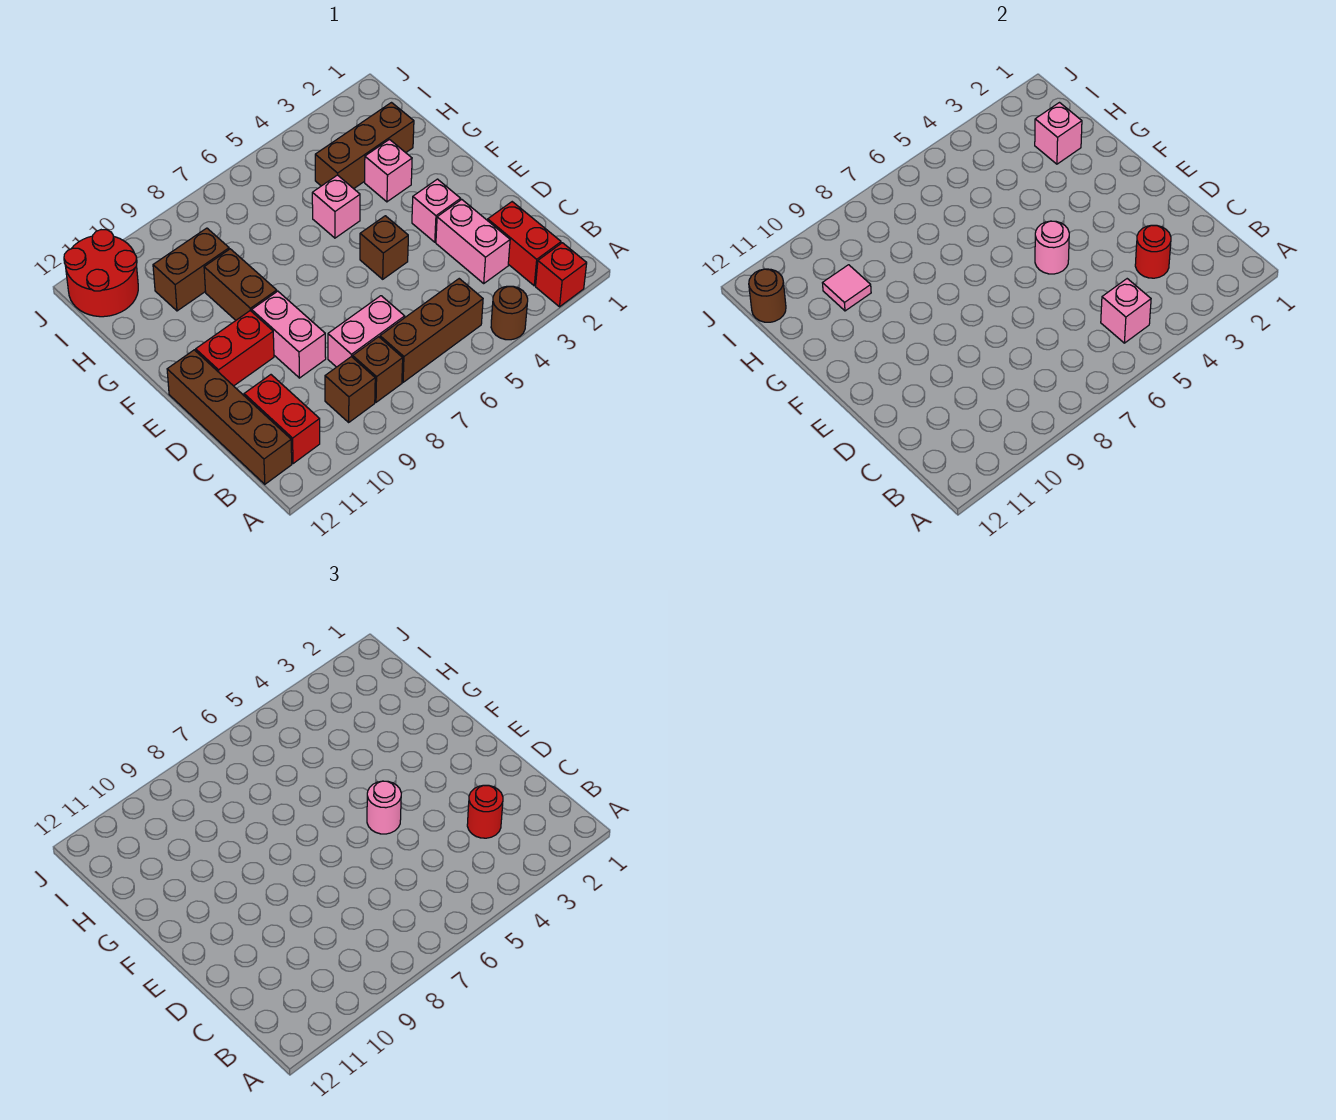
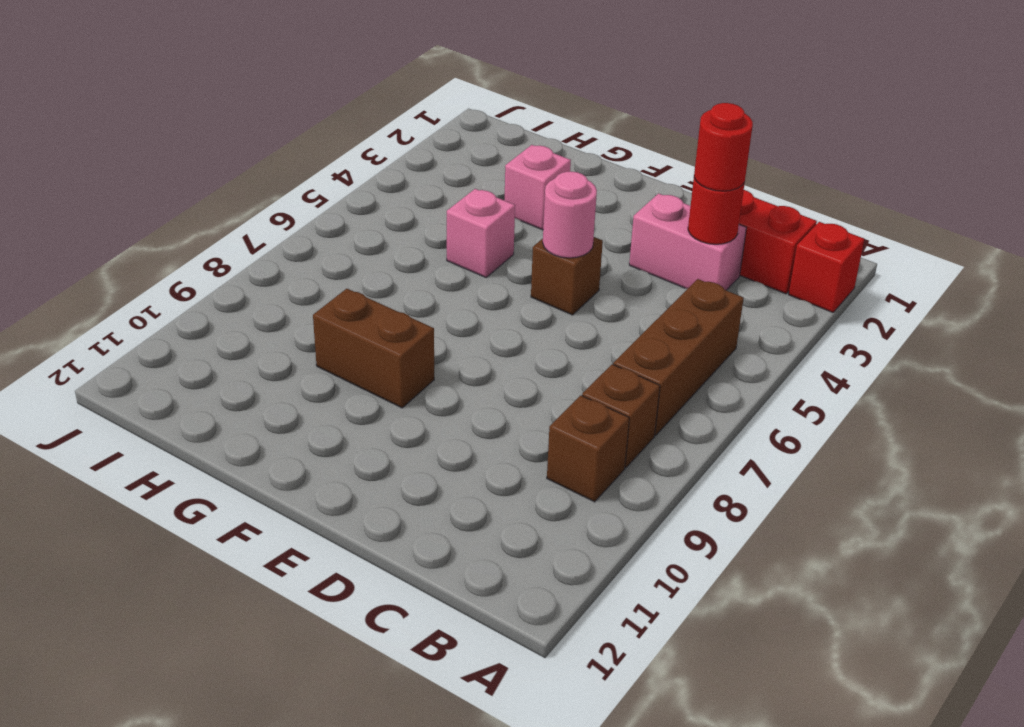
none -> brown round brick A4 level 1
none -> red brick B11:C11 level 1
none -> brown brick B12:E12 level 1

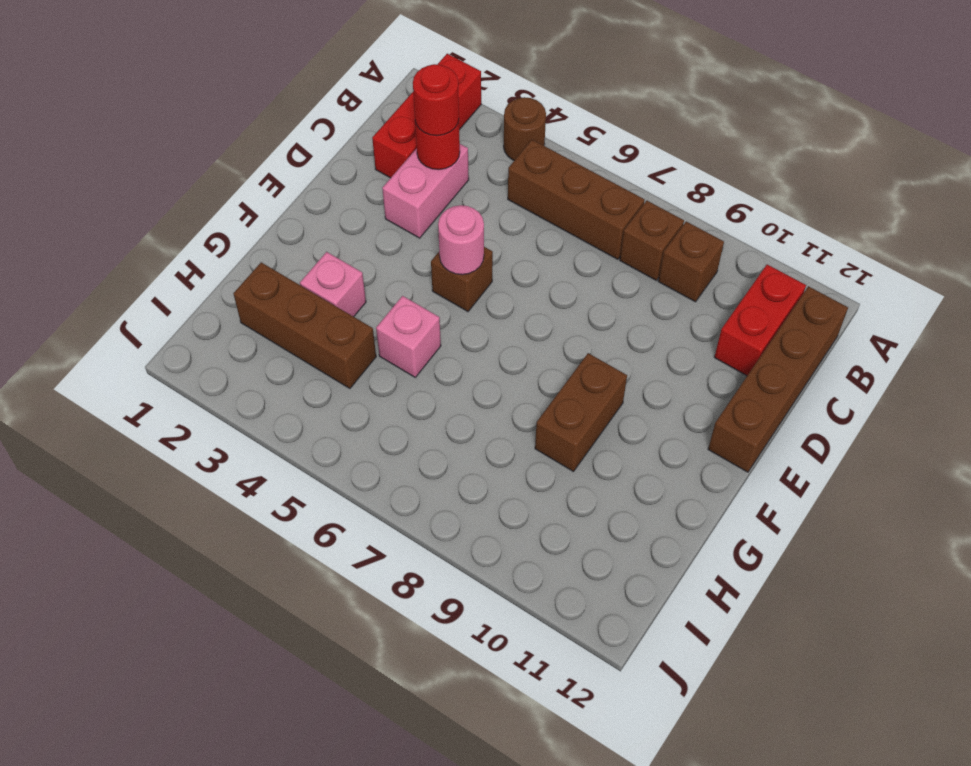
none -> pink brick C7:C8 level 1
none -> pink brick D9:E9 level 1
none -> pink brick E3 level 1

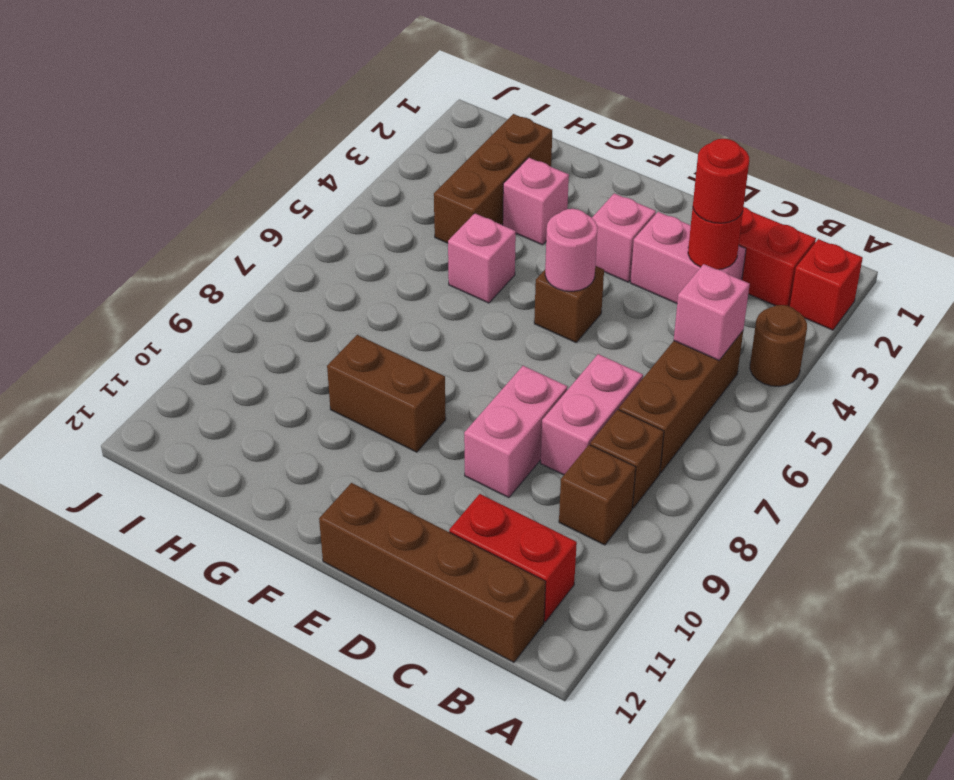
pink brick D8:D9 level 1 -> pink brick D9:E9 level 1
none -> red brick E10:E11 level 1
none -> brown brick H9:H10 level 1
none -> red round brick I11:J12 level 1

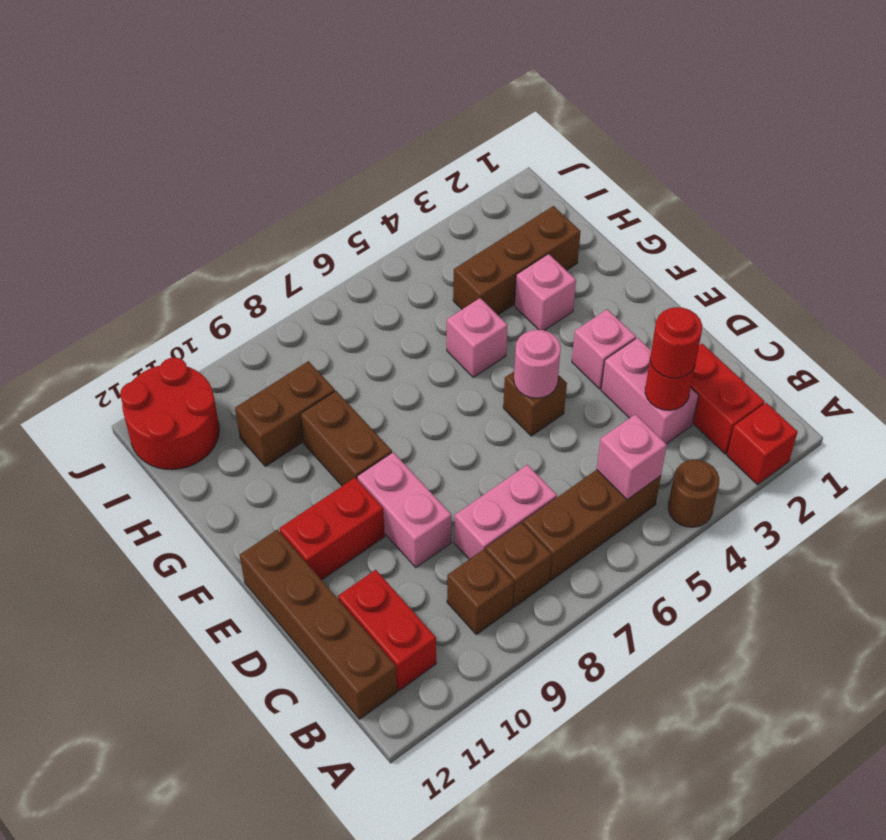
none -> pink brick H2 level 2
none -> pink tile H10 level 2
none -> brown round brick I12 level 2

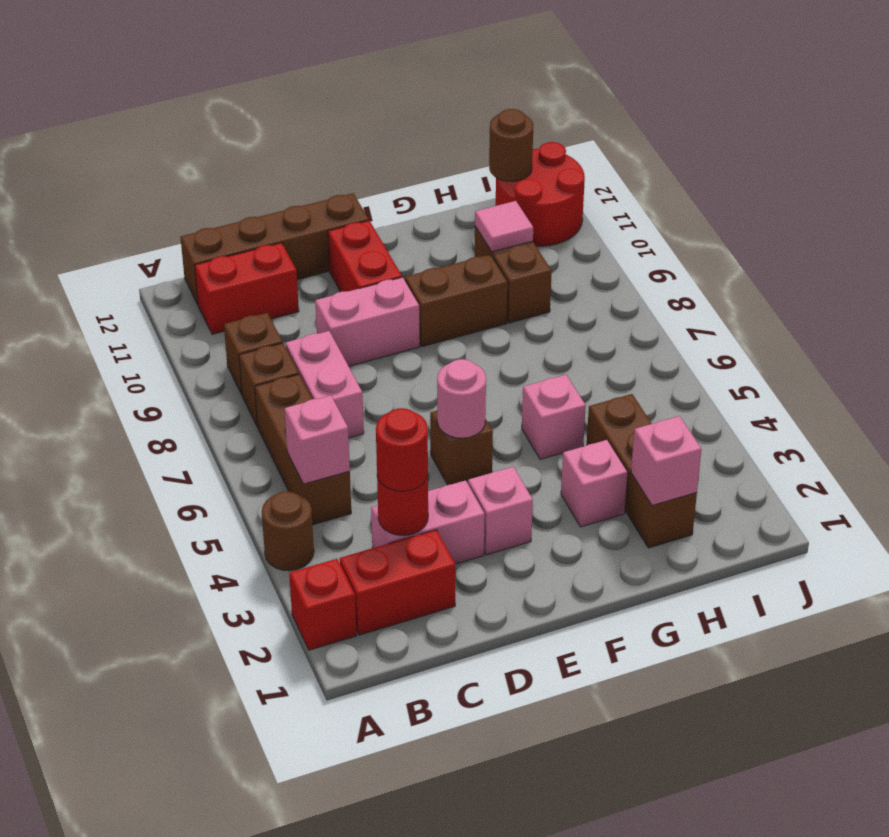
none -> pink round brick E5 level 3

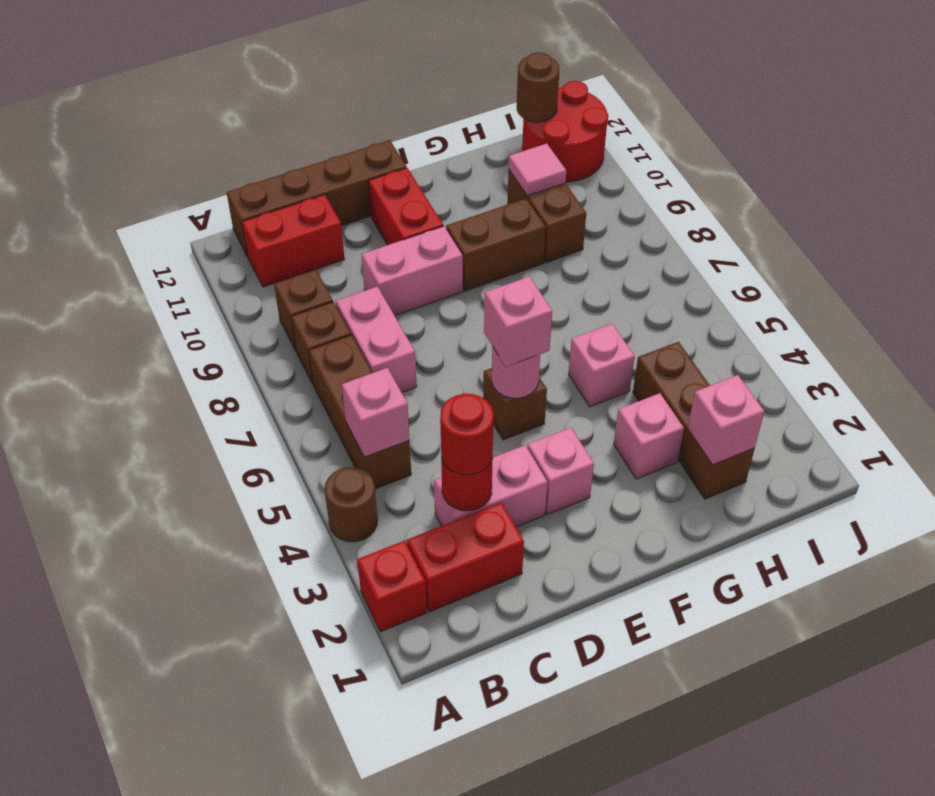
pink brick E5 level 3 -> pink round brick E5 level 3

